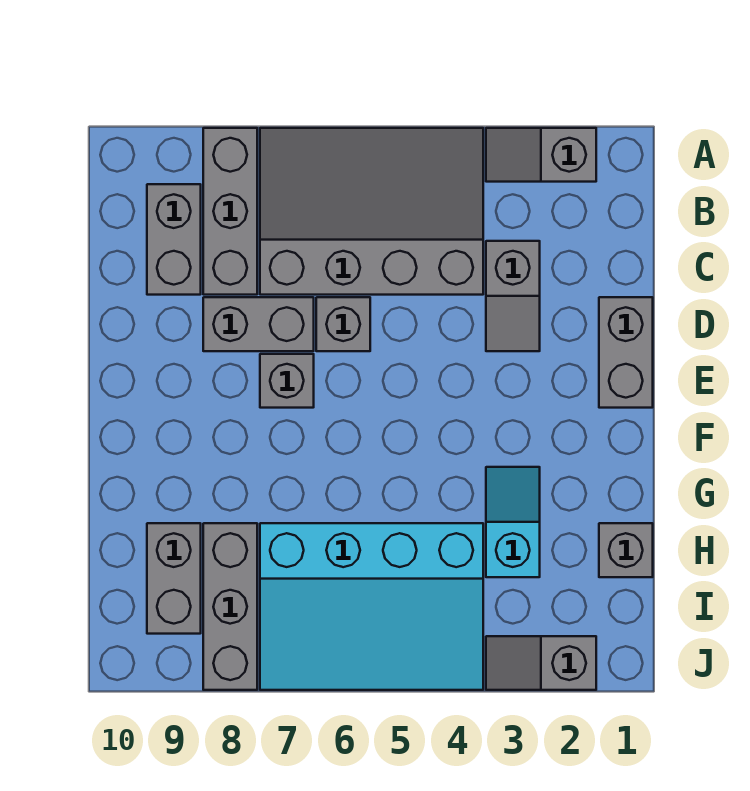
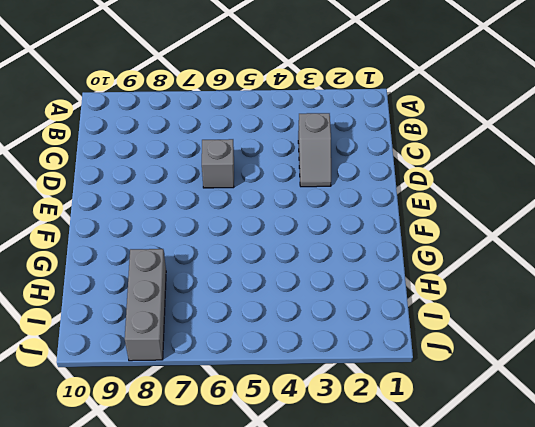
none -> grey slope A2:A3 level 1 top 2
none -> grey slope A4:C7 level 1 top C
none -> grey brick A8:C8 level 1

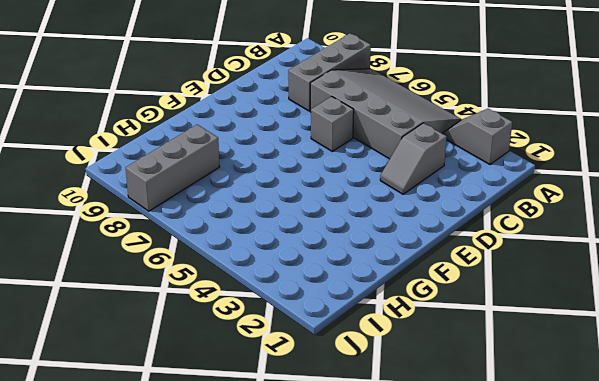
none -> grey brick B9:C9 level 1
none -> grey brick D1:E1 level 1
none -> grey brick D7:D8 level 1

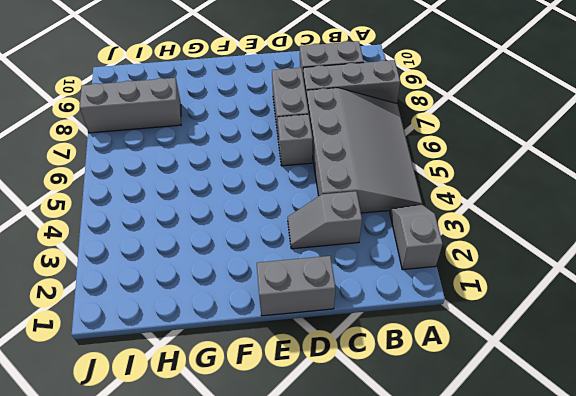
none -> grey brick E7 level 1
none -> cyan slope G3:H3 level 1 top H
none -> grey brick H1 level 1

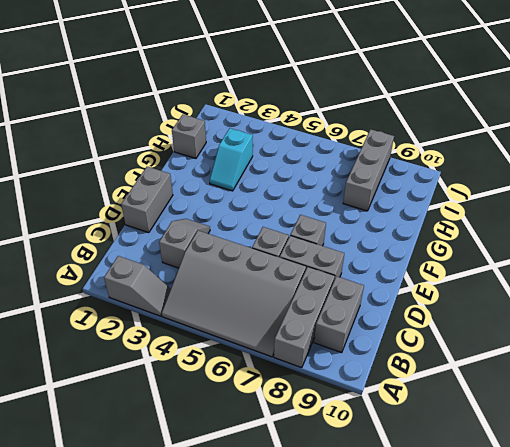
none -> cyan slope H4:J7 level 1 top H
none -> grey brick H9:I9 level 1
none -> grey slope J2:J3 level 1 top 2

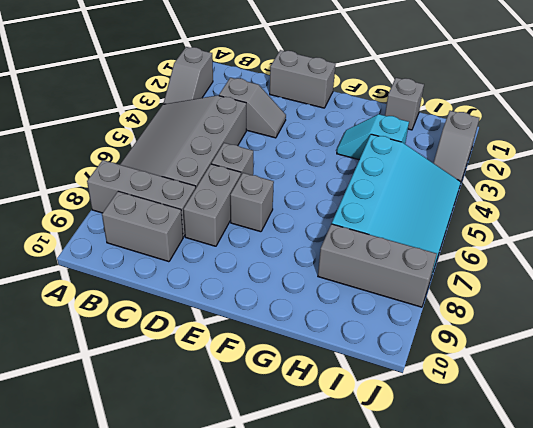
none -> grey brick H9:I9 level 1

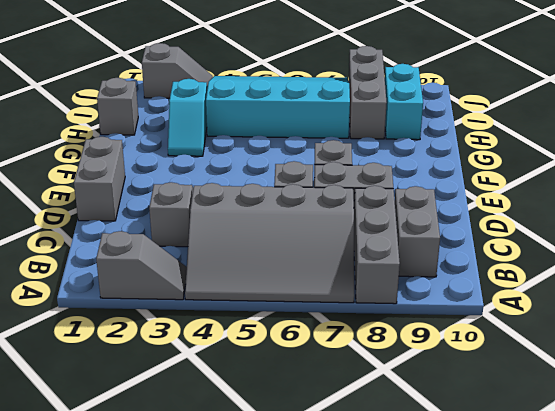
cyan brick H9:I9 level 1 -> grey brick H9:I9 level 1

